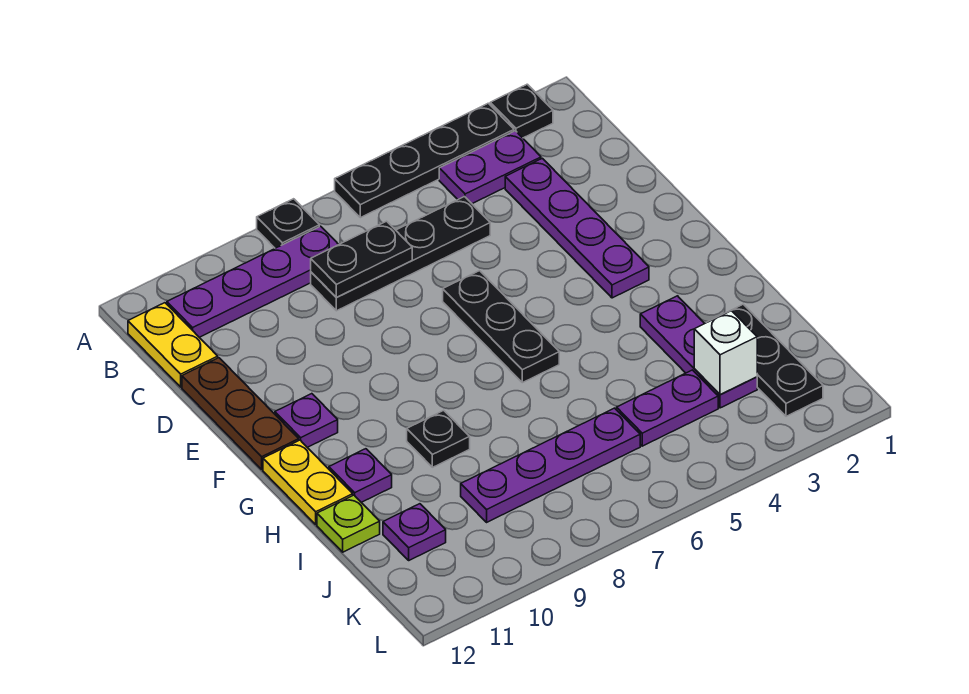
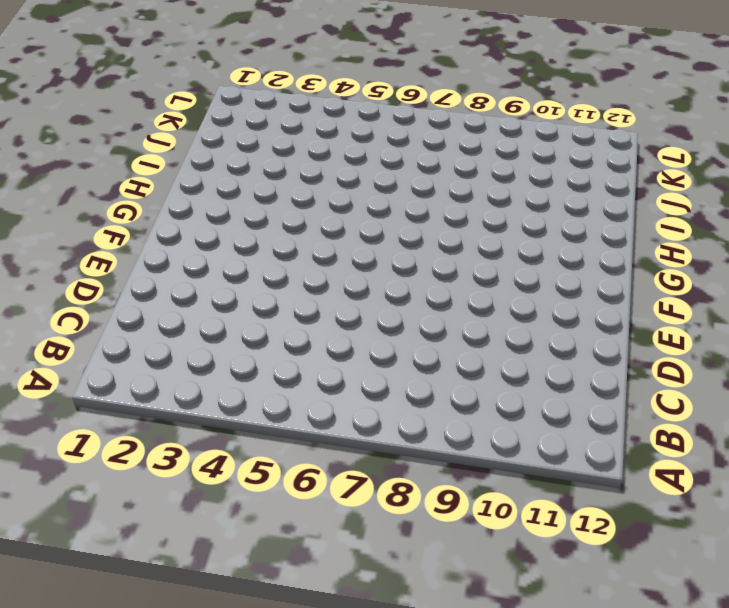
none -> black plate A2 level 1
none -> black plate A3:A6 level 1
none -> black plate A8 level 1

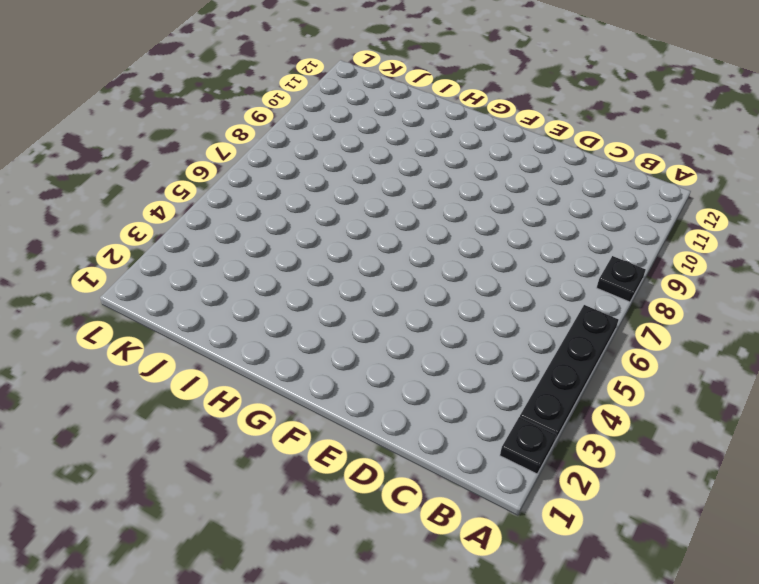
none -> purple plate B3:B4 level 1
none -> purple plate B8:B11 level 1
none -> yellow plate B12:C12 level 1

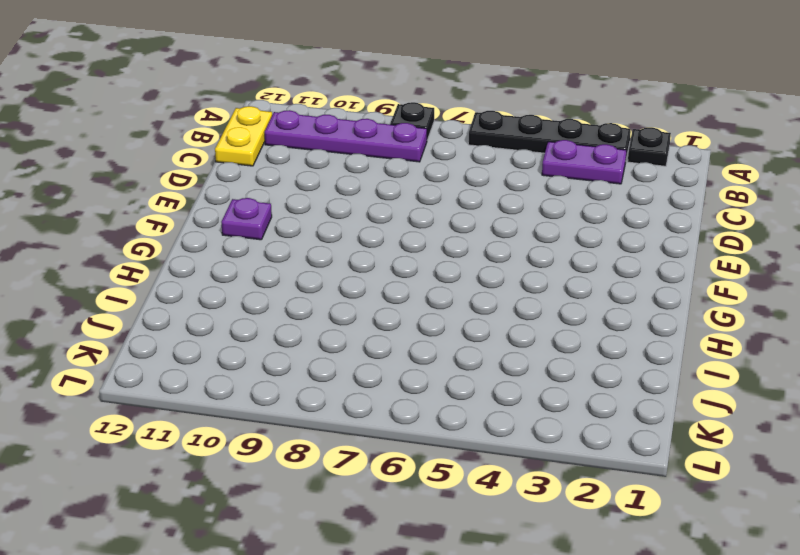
none -> purple plate C3:F3 level 1
none -> black plate C5:C8 level 1
none -> brown plate D12:F12 level 1

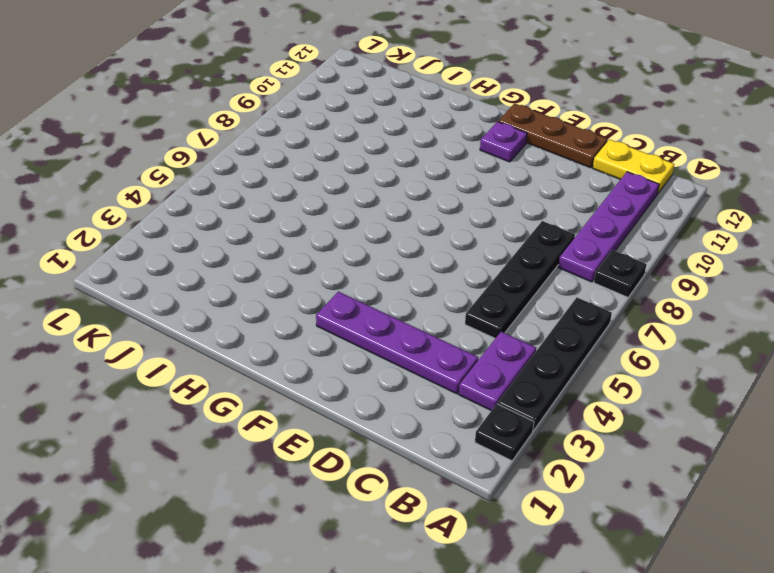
none -> black plate E6:G6 level 1
none -> yellow plate G12:H12 level 1
none -> purple plate H3:J3 level 1

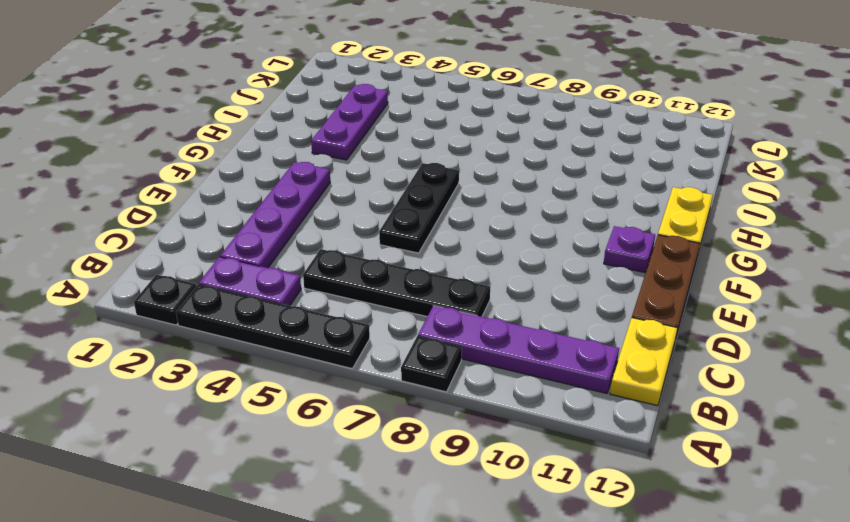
none -> black plate H9 level 1
none -> purple plate H11 level 1
none -> black plate I2:K2 level 1

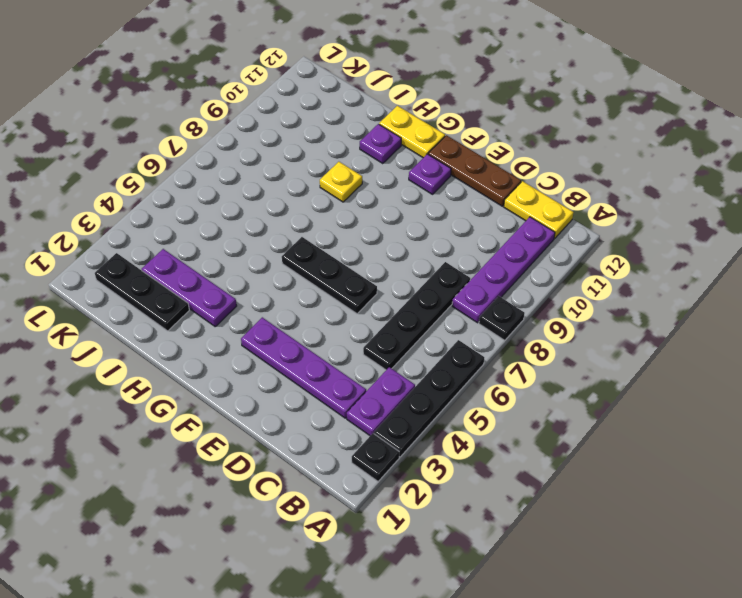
yellow plate H9 level 1 -> black plate H9 level 1
none -> lime plate I12 level 1
none -> purple plate J4:J5 level 1
none -> purple plate J6:J9 level 1

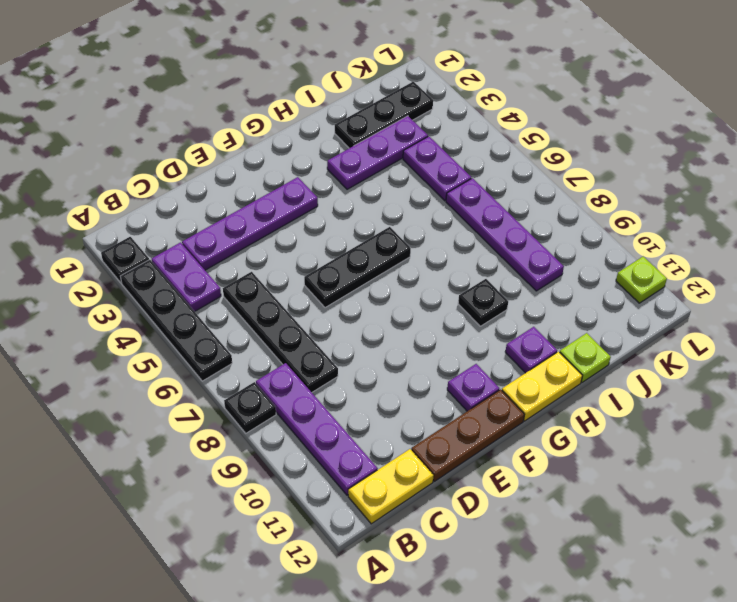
lime plate L11 level 1 -> none
none -> purple plate J11 level 1
none -> black plate C7:C8 level 2
none -> white brick J3 level 2

